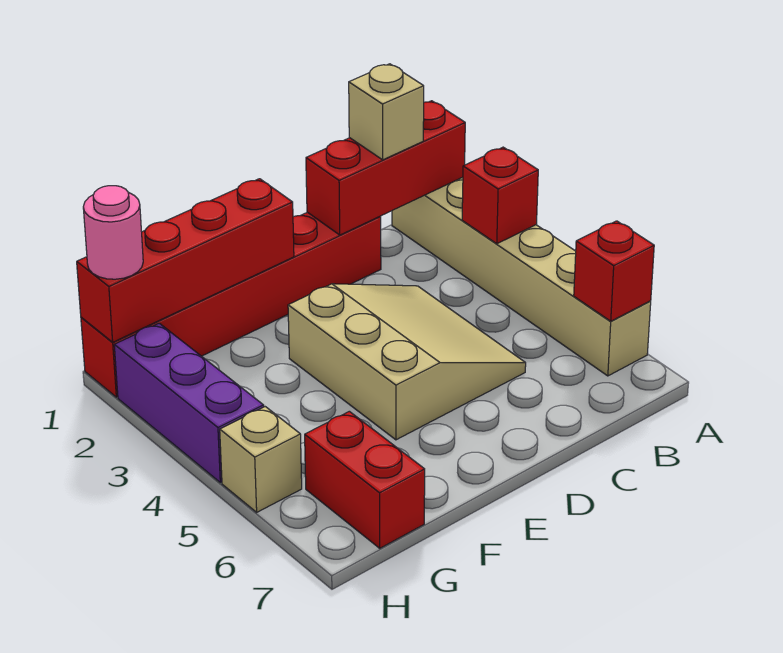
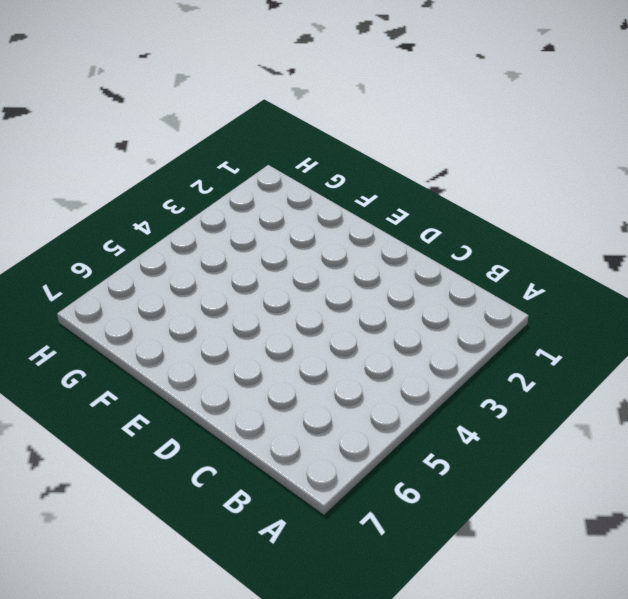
none -> tan brick A1:A6 level 1
none -> red brick C1:H1 level 1
none -> tan slope C3:E5 level 1 top E

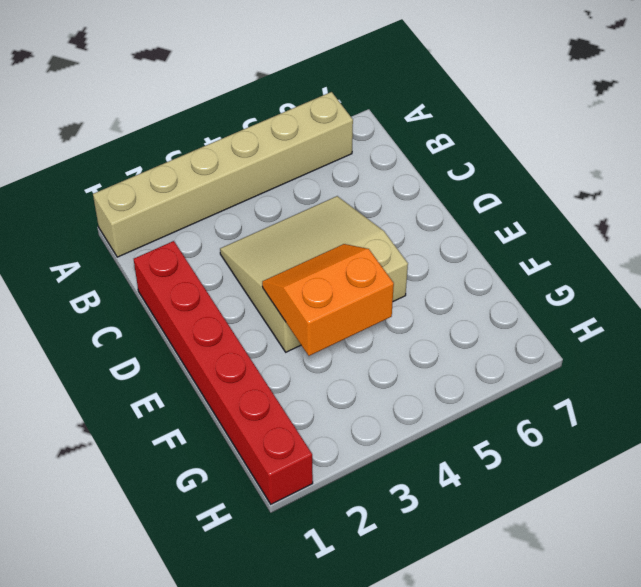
orange slope E3:F4 level 2 top F -> none
none -> red brick G6:G7 level 1
none -> purple brick H2:H4 level 1
none -> tan brick H5 level 1

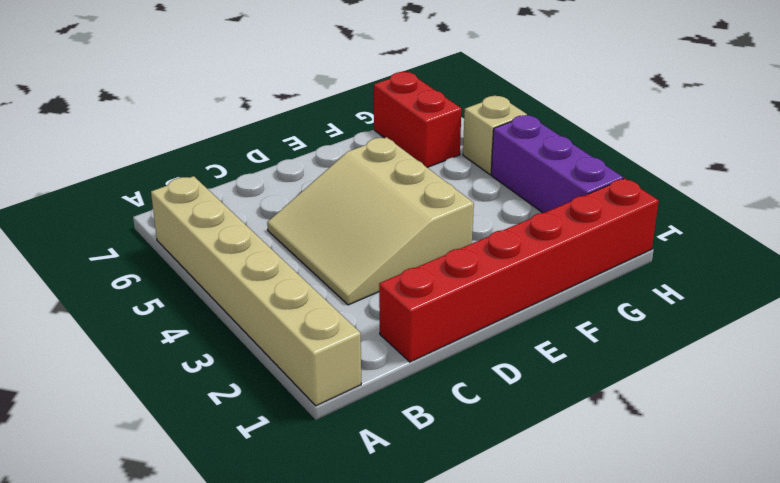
none -> red brick A1:C1 level 2
none -> red brick A3 level 2
none -> red brick A6 level 2

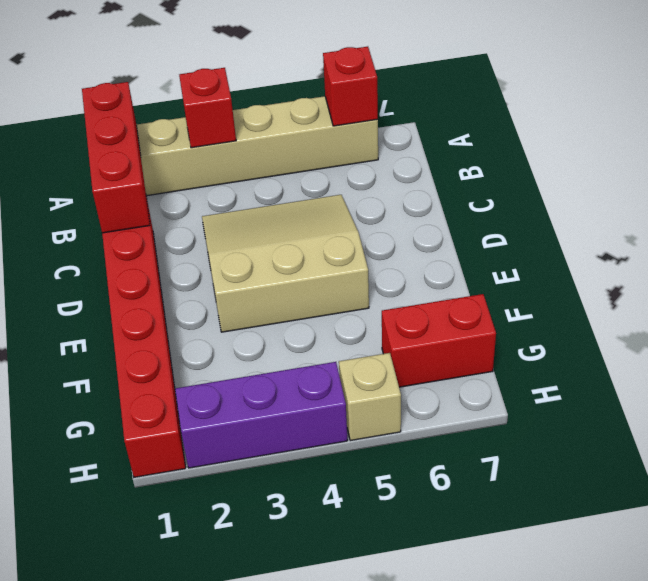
none -> red brick E1:H1 level 2
none -> tan brick B1 level 3
none -> pink round brick H1 level 3

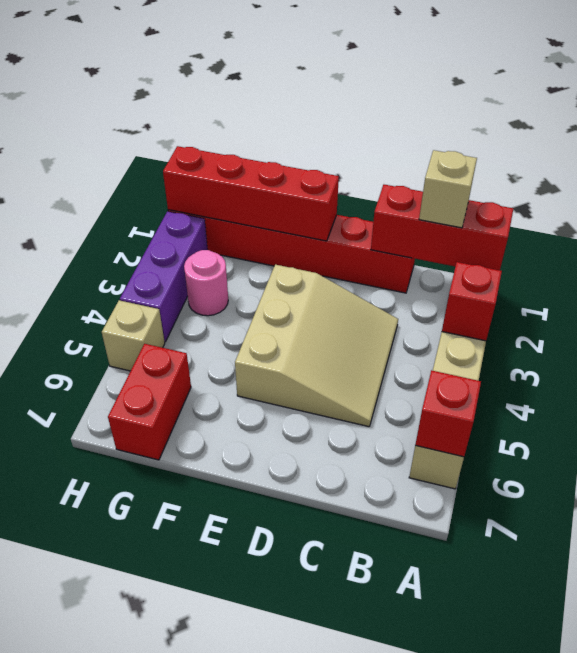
pink round brick G3 level 1 -> pink round brick H1 level 3

